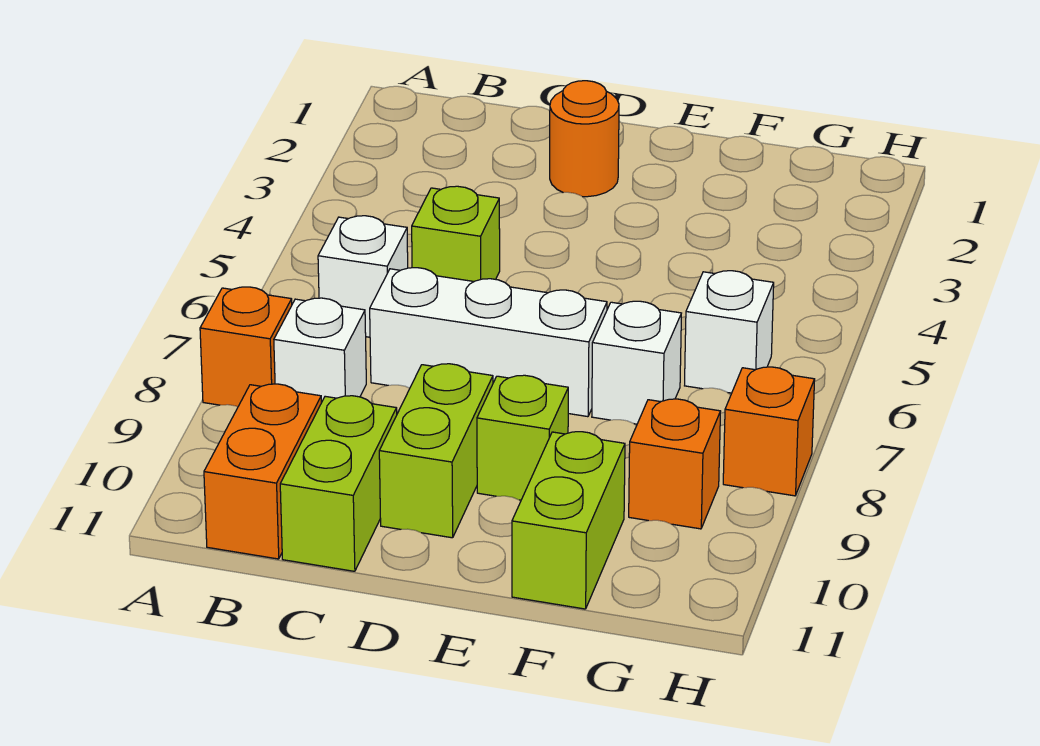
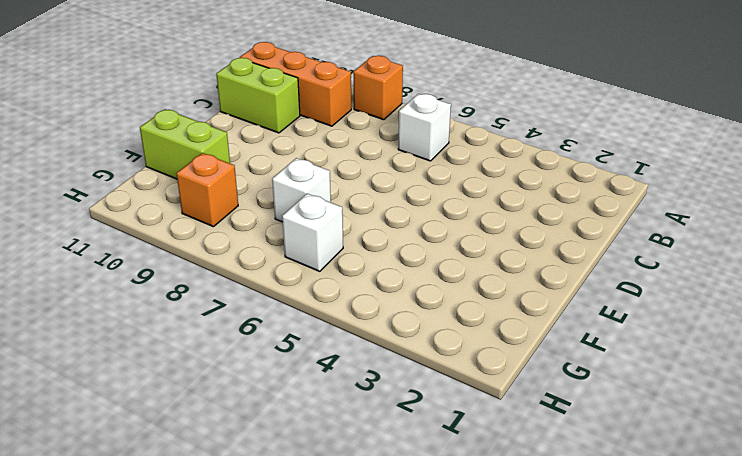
orange brick B9:B11 level 1 -> orange brick B10:B11 level 1
none -> white brick B8 level 1
none -> lime brick C5 level 1
none -> white brick C7:E7 level 1

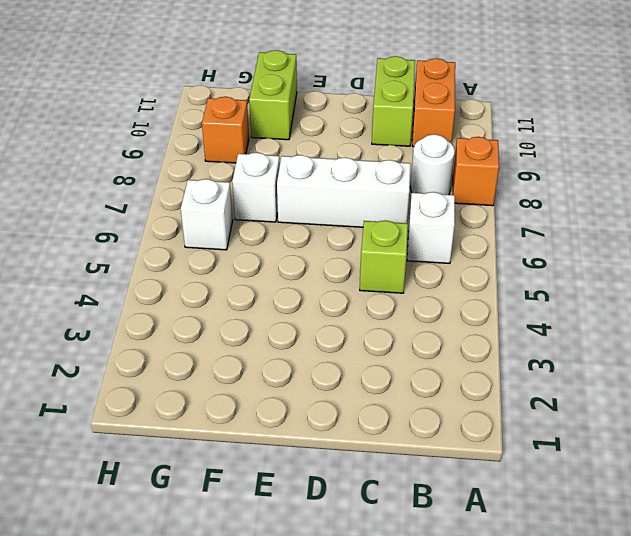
white round brick B8 level 1 -> white brick B8 level 1
none -> orange round brick D2 level 1
none -> lime brick D9:D10 level 1
none -> lime brick E9 level 1

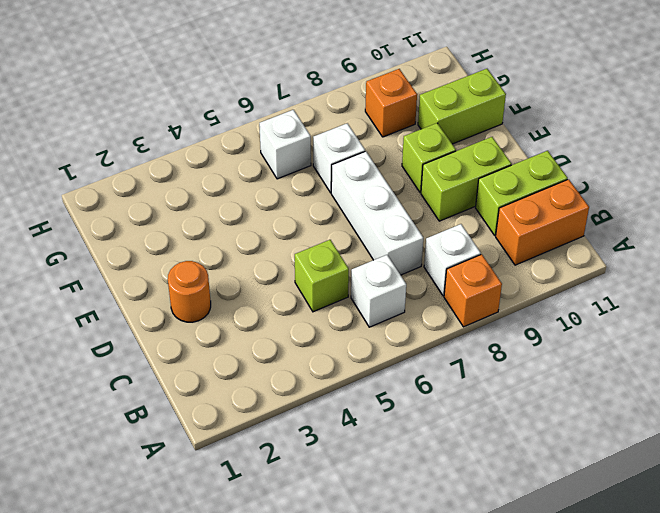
none -> orange brick H8 level 1

